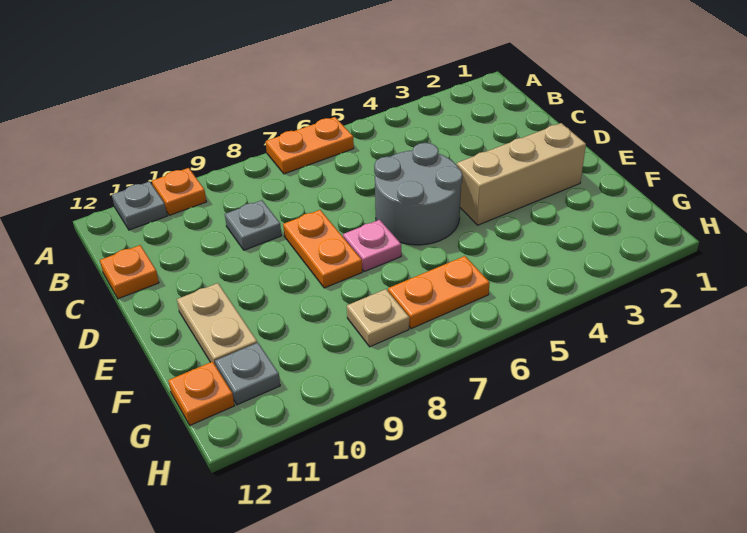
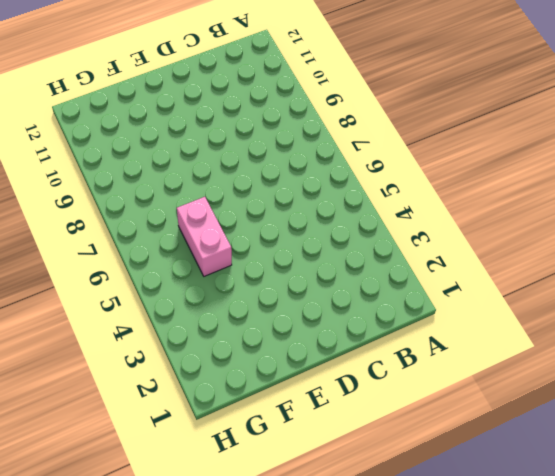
pink brick F5:F6 level 1 -> none
none -> orange plate A6:A7 level 1
none -> orange plate A10 level 1
none -> grey plate A11 level 1

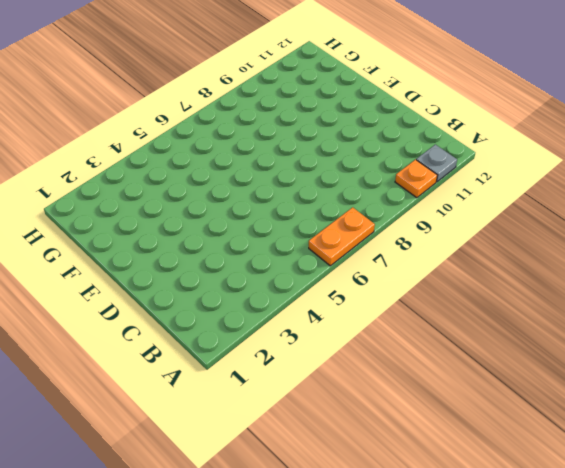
none -> grey plate C9 level 1
none -> orange plate C12 level 1
none -> grey round brick D5:E6 level 1

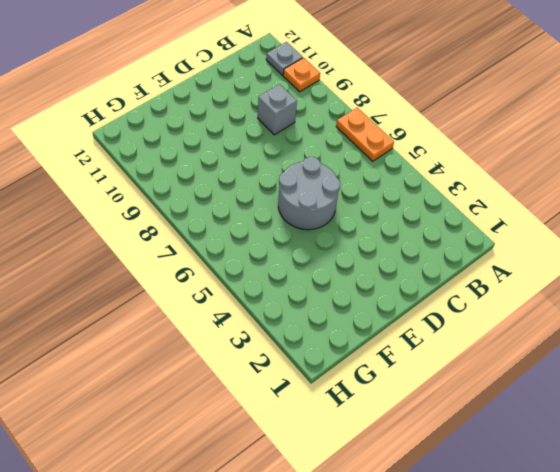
grey brick C9 level 1 -> grey plate C9 level 1
none -> orange plate C12 level 1
none -> orange plate D8:E8 level 1
none -> tan brick E2:E4 level 1

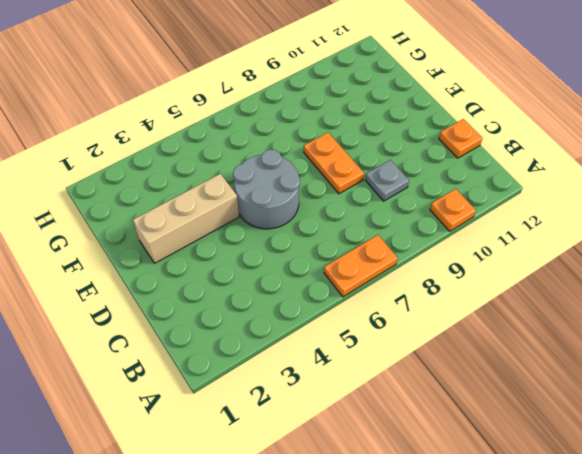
none -> grey plate A11 level 1
none -> pink plate E7 level 1
none -> tan plate E11:F11 level 1

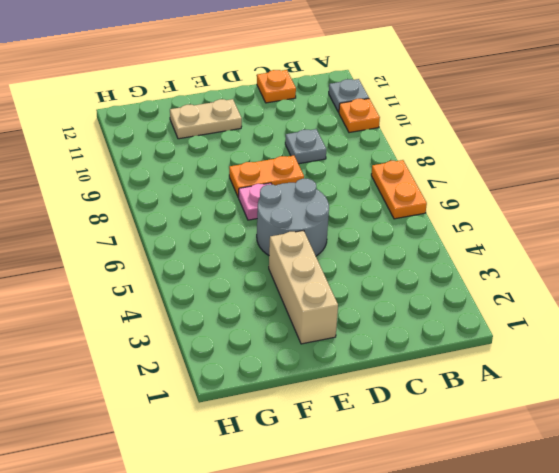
none -> orange plate G6:G7 level 1
none -> tan plate G8 level 1
none -> grey plate G11 level 1

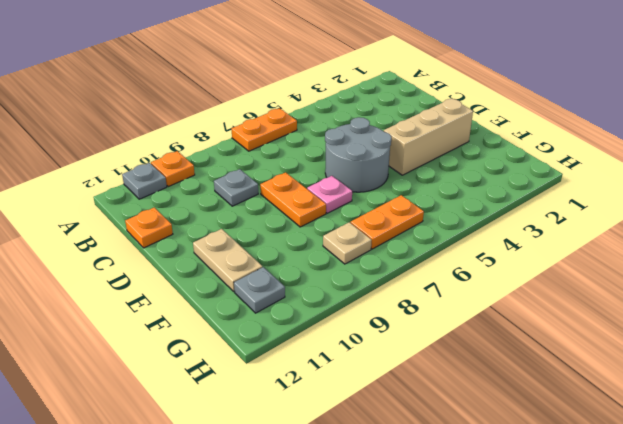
none -> orange plate G12 level 1

